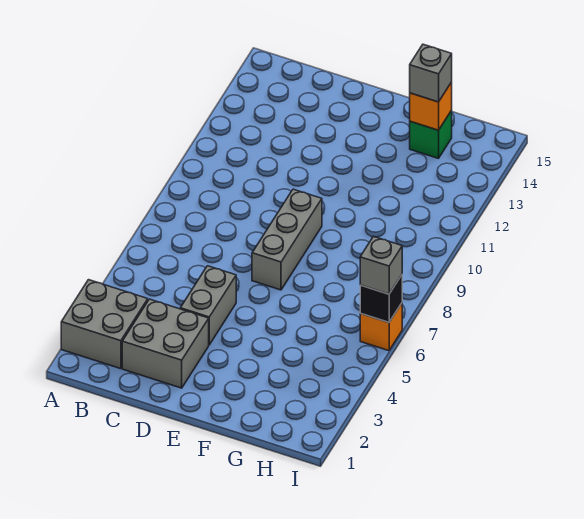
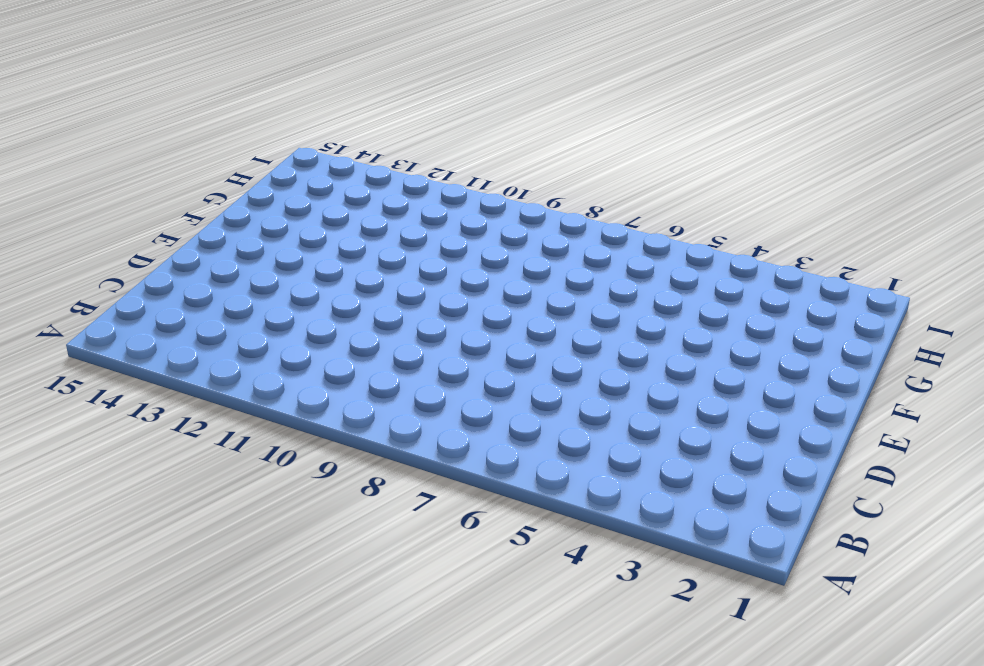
none -> grey brick A2:B3 level 1
none -> grey brick C2:D3 level 1

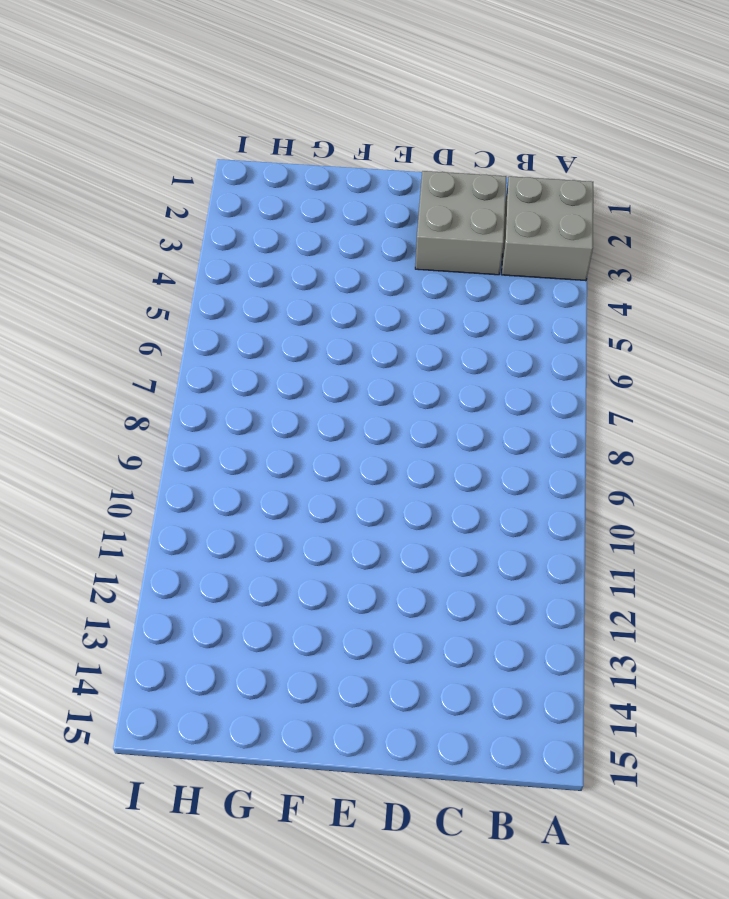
none -> grey brick D4:D5 level 1
none -> grey brick E7:E9 level 1

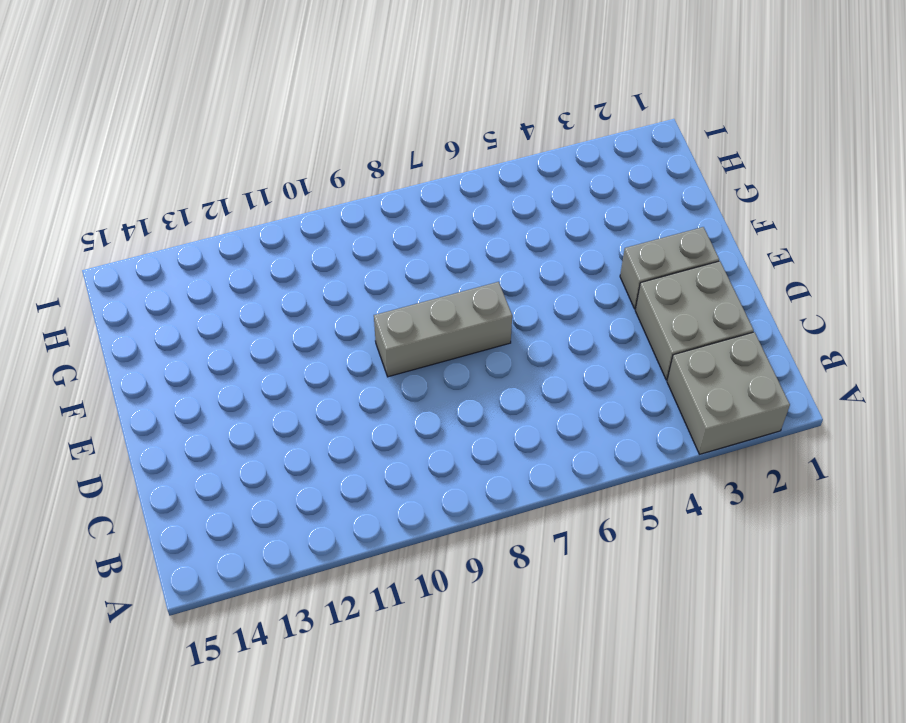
grey brick E2:E3 level 1 -> grey brick D4:D5 level 1
none -> green brick G14 level 1
none -> orange brick I6 level 1

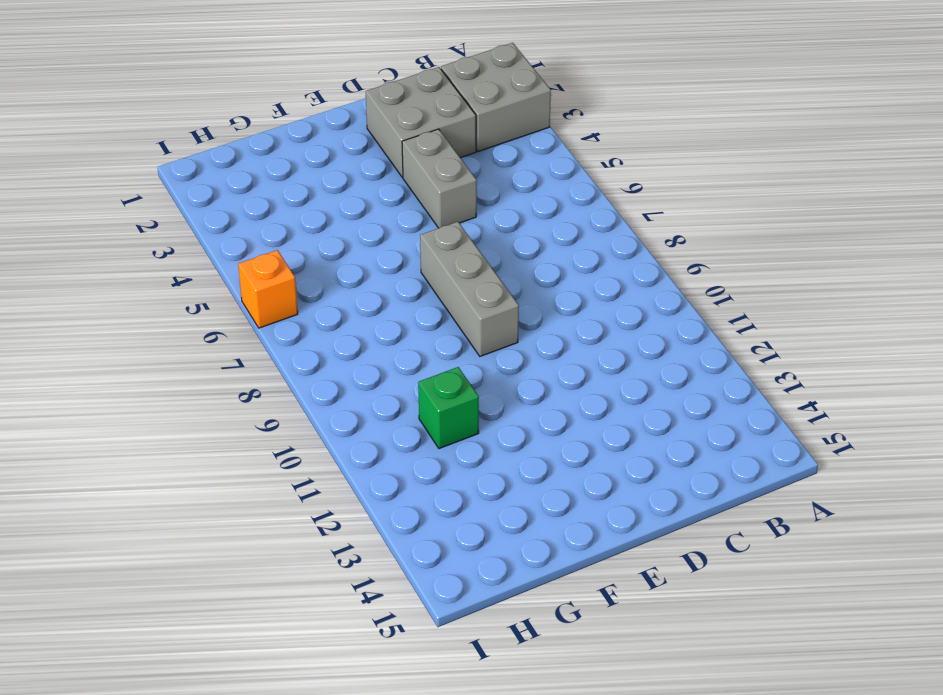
green brick G11 level 1 -> green brick G14 level 1
none -> orange brick G14 level 2
none -> black brick I6 level 2

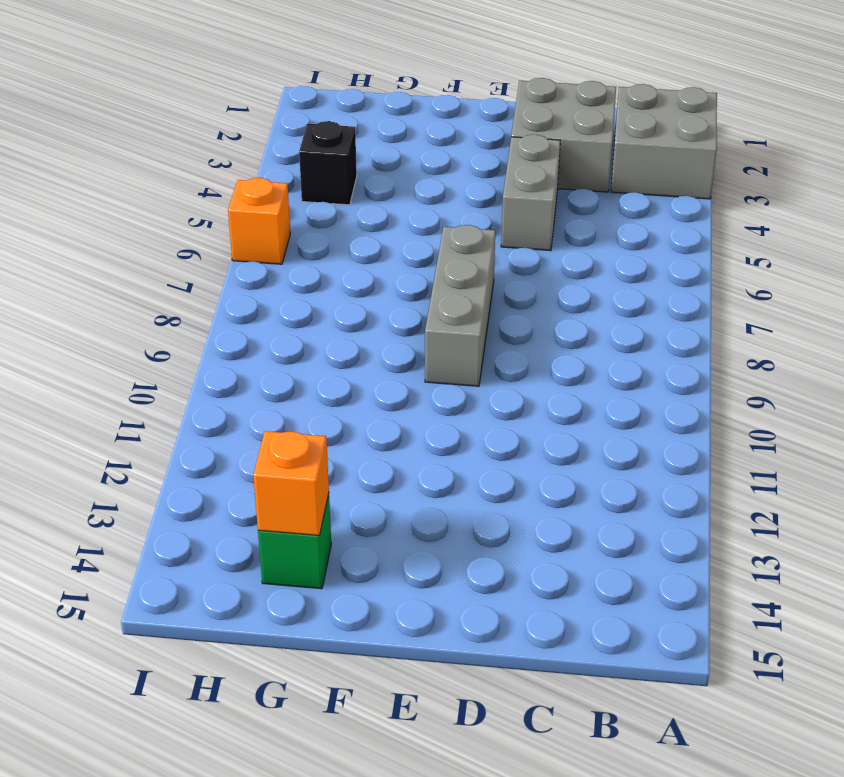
black brick H4 level 1 -> black brick I6 level 2
none -> grey brick G14 level 3
none -> grey brick I6 level 3

